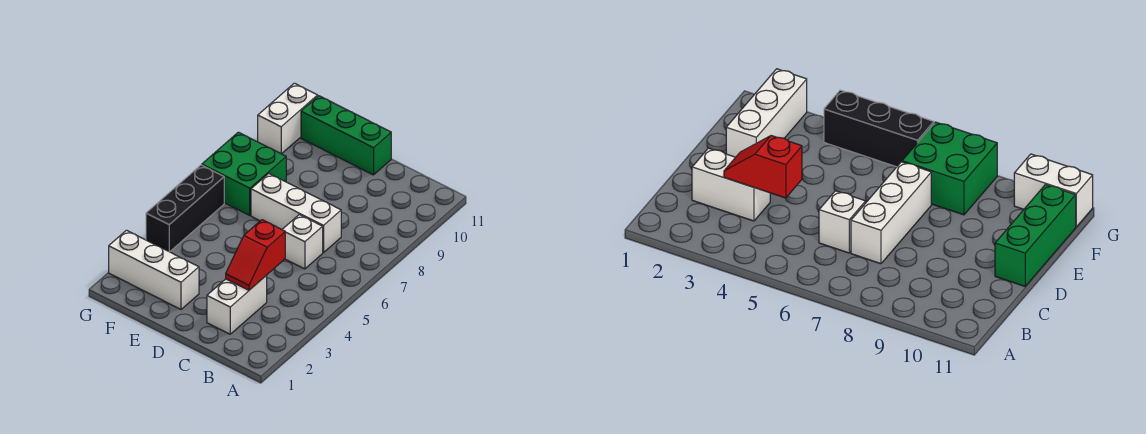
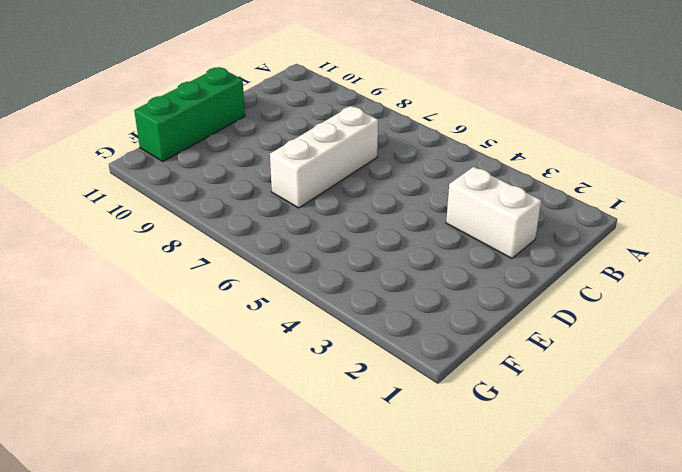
none -> white brick C6 level 1
none -> white brick E2:G2 level 1

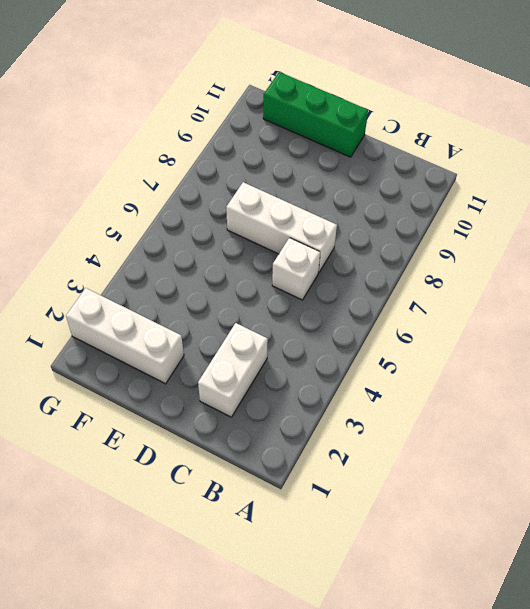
none -> green brick F7:G8 level 1
none -> black brick G4:G6 level 1

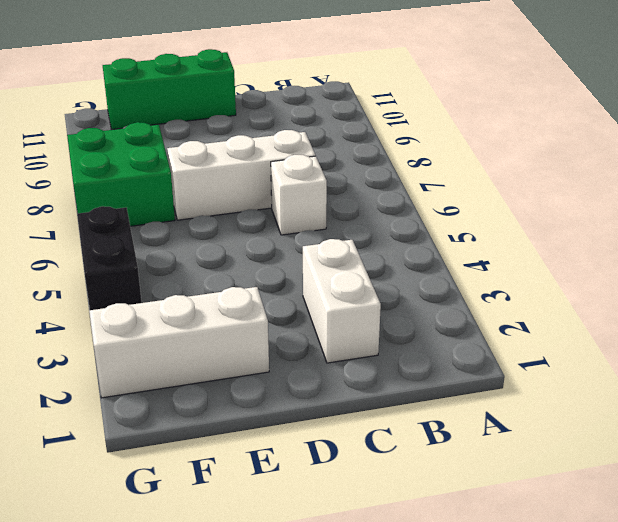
black brick G4:G5 level 1 -> black brick G4:G6 level 1
none -> white brick G10:G11 level 1
none -> red slope C3:C4 level 2 top 4

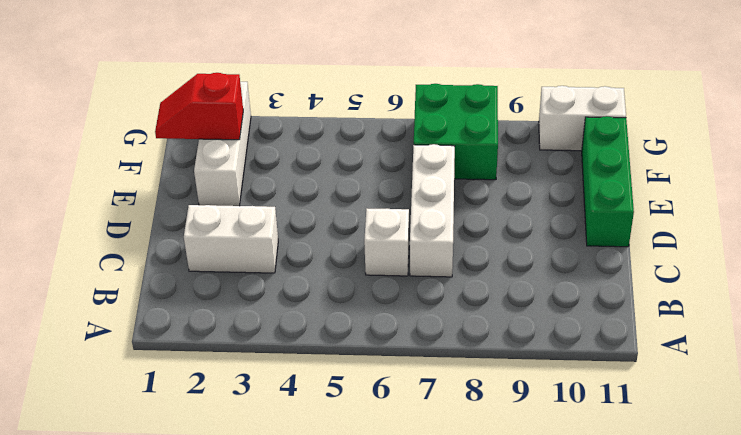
red slope F1:F2 level 2 top 2 -> red slope C3:C4 level 2 top 4
none -> black brick G4:G6 level 1

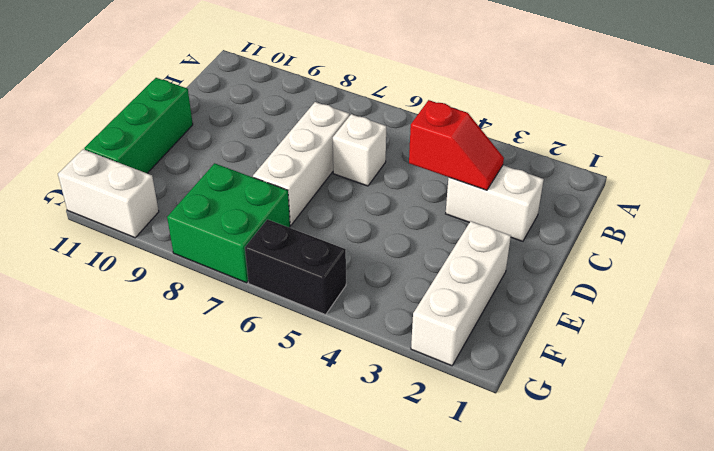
black brick G5:G6 level 1 -> black brick G4:G6 level 1

